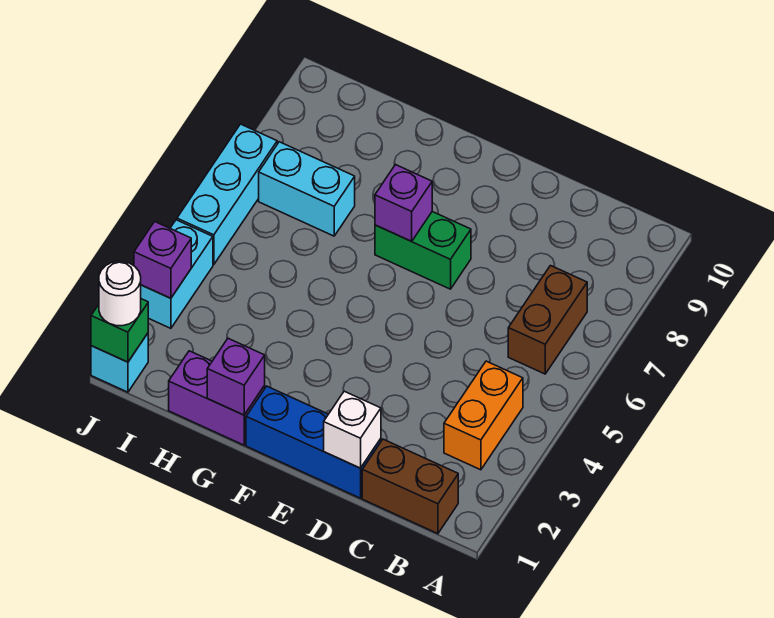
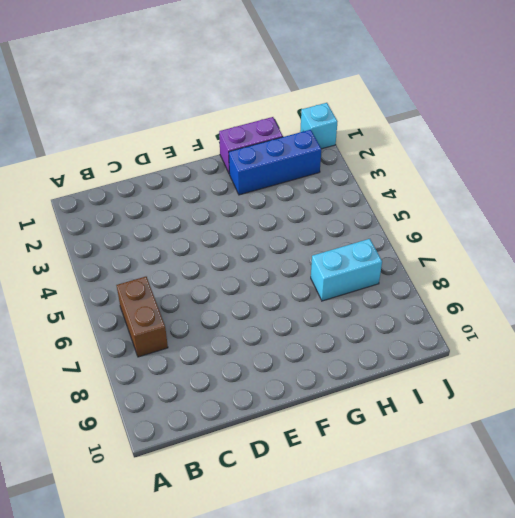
blue brick G2:I2 level 1 -> blue brick D1:F1 level 1
none -> brown brick B1:C1 level 1
none -> orange brick B3:B4 level 1
none -> green brick E7:F7 level 1

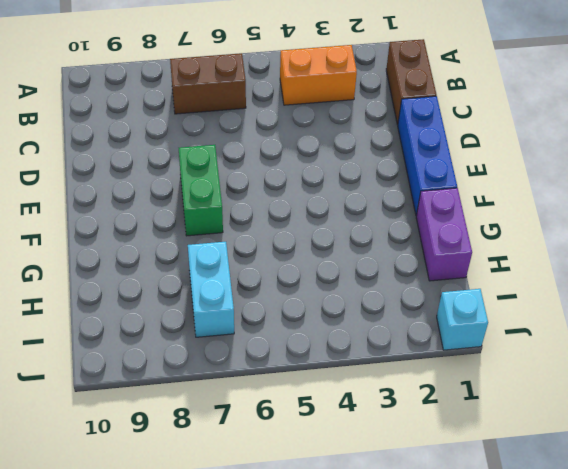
none -> cyan brick J3:J4 level 1
none -> cyan brick J5:J7 level 1
none -> white brick D1 level 2

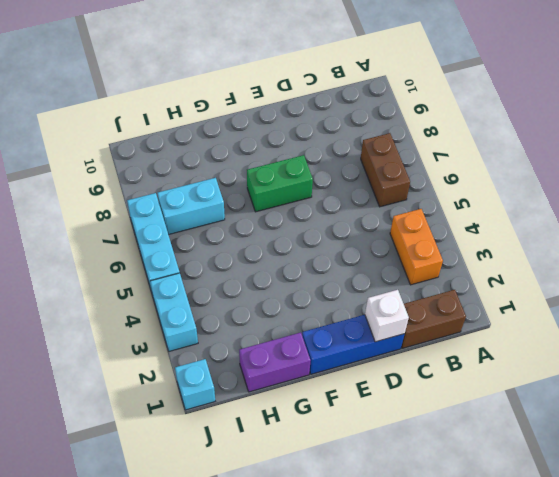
none -> purple brick F7 level 2
none -> purple brick G1 level 2
none -> green brick J1 level 2

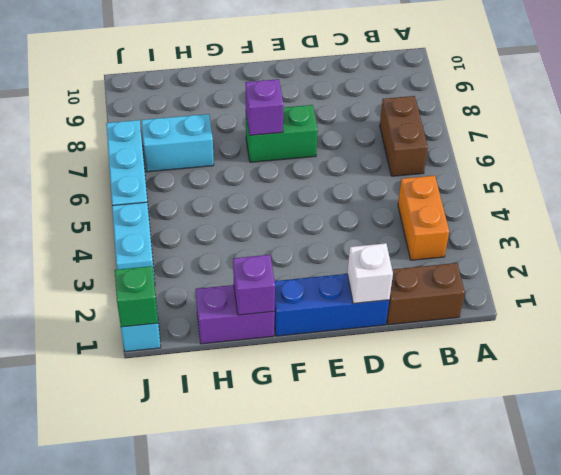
none -> purple brick J3 level 2
none -> white round brick J1 level 3

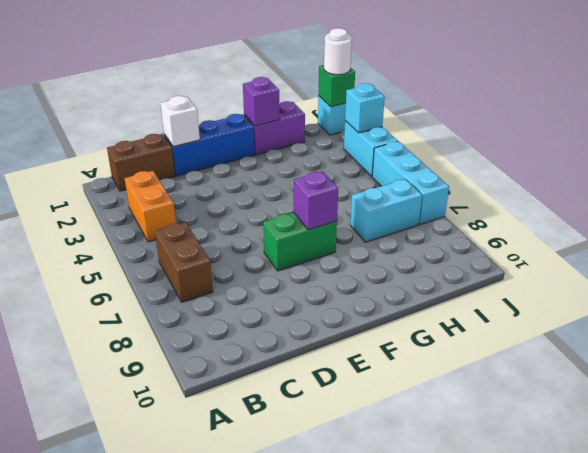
cyan brick J3 level 2 -> purple brick J3 level 2

